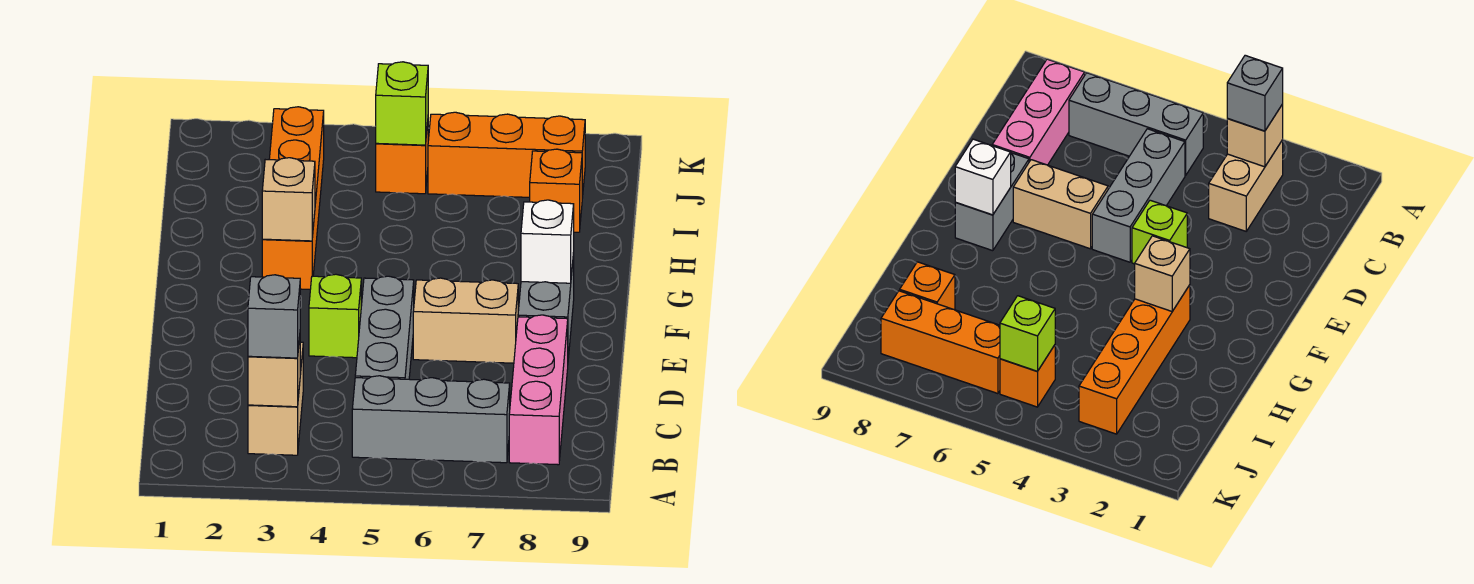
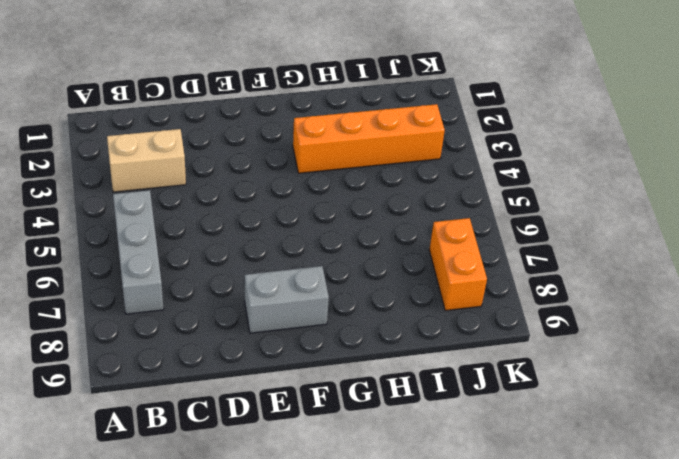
orange brick J7:J8 level 1 -> orange brick J6:J8 level 1
none -> pink brick B8:D8 level 1
none -> grey brick C5:E5 level 1
none -> lime brick E4 level 1

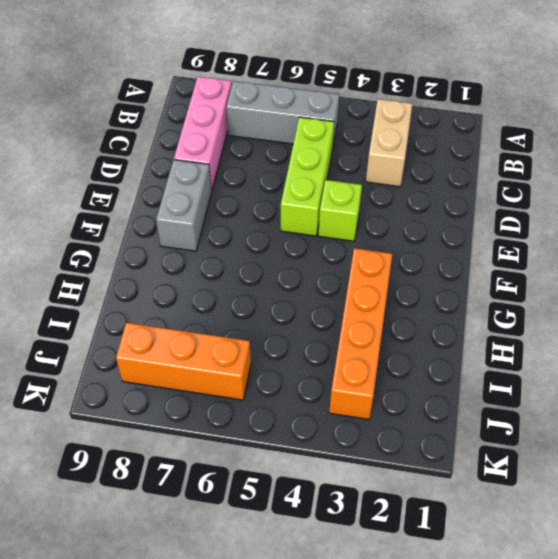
lime brick C5:E5 level 1 -> grey brick C5:E5 level 1
none -> tan brick E6:E7 level 1
none -> orange brick I8 level 1
none -> orange brick J5 level 1

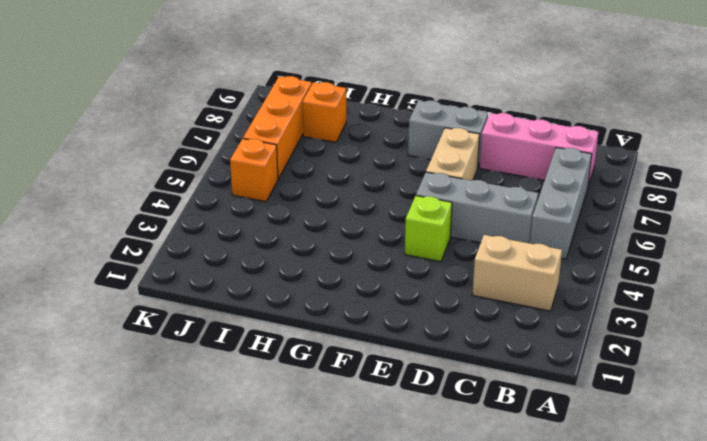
none -> orange brick G3:J3 level 1
none -> tan brick B3 level 2
none -> white brick F8 level 2

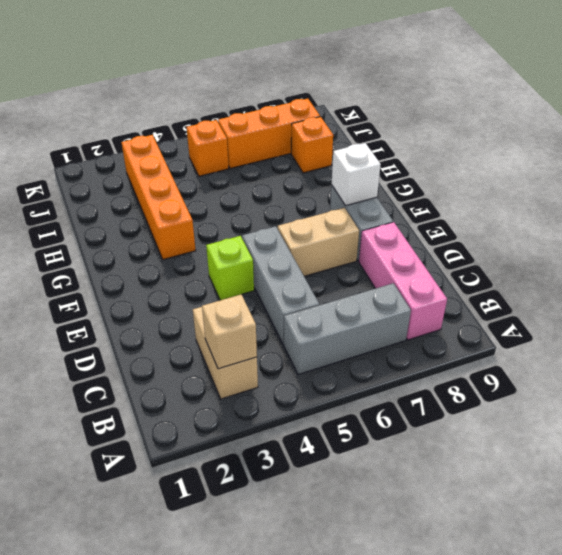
none -> tan brick G3 level 2
none -> lime brick J5 level 2
none -> grey brick B3 level 3

